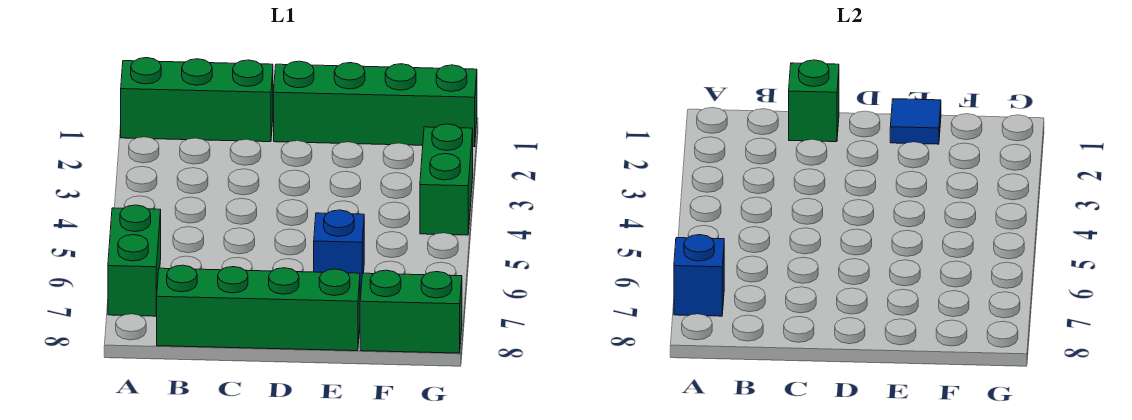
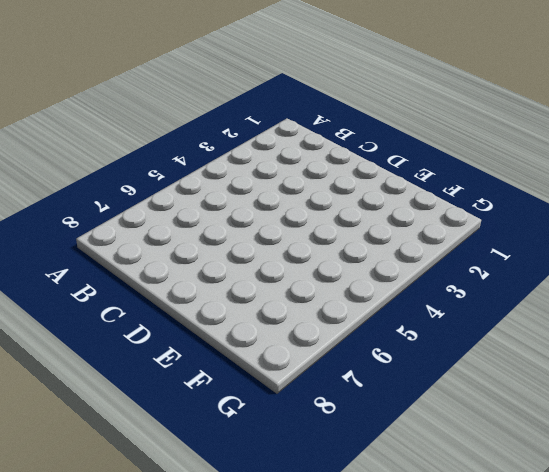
none -> green brick A1:C1 level 1
none -> green brick A6:A7 level 1

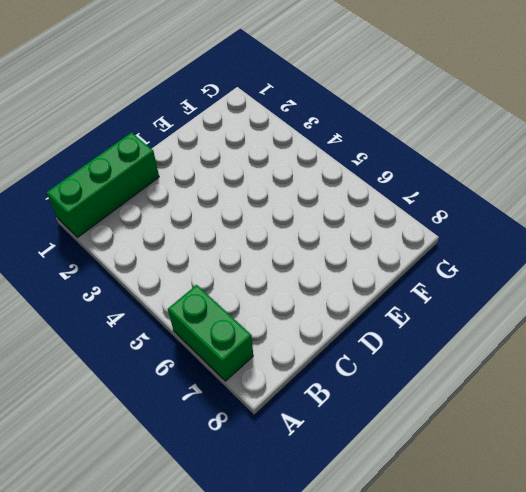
none -> green brick B8:E8 level 1
none -> green brick D1:G1 level 1

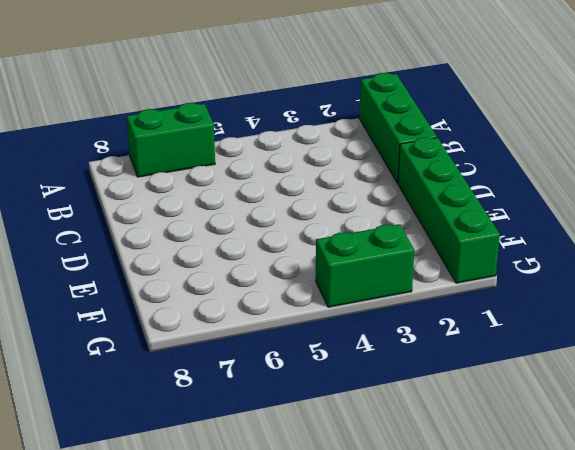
none -> green brick B8:E8 level 1
none -> blue brick E6 level 1

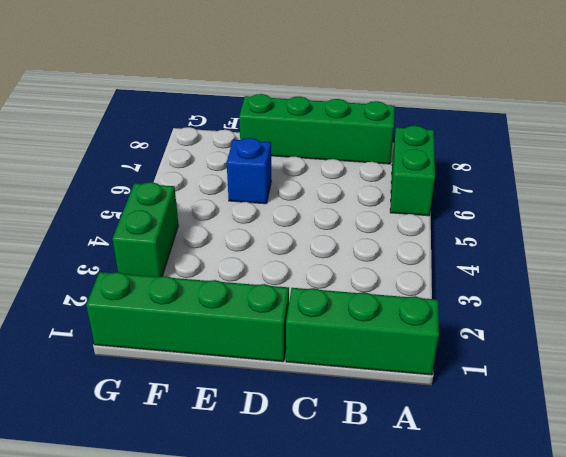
none -> green brick F8:G8 level 1
none -> blue brick A7 level 2

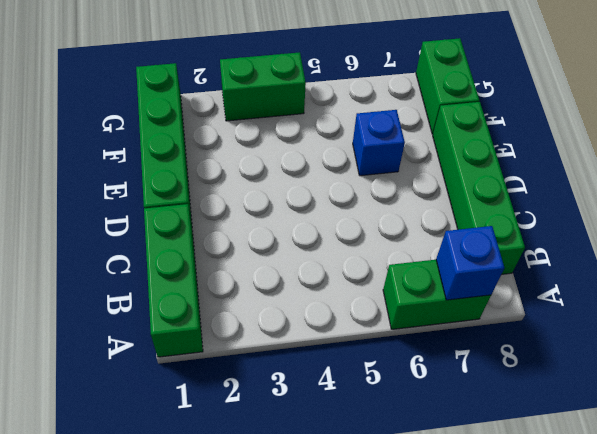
none -> green brick C1 level 2
none -> blue tile E1 level 2

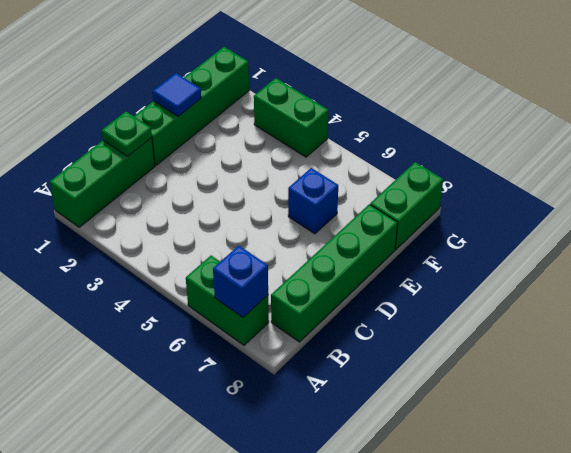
green plate C1 level 2 -> green brick C1 level 2

